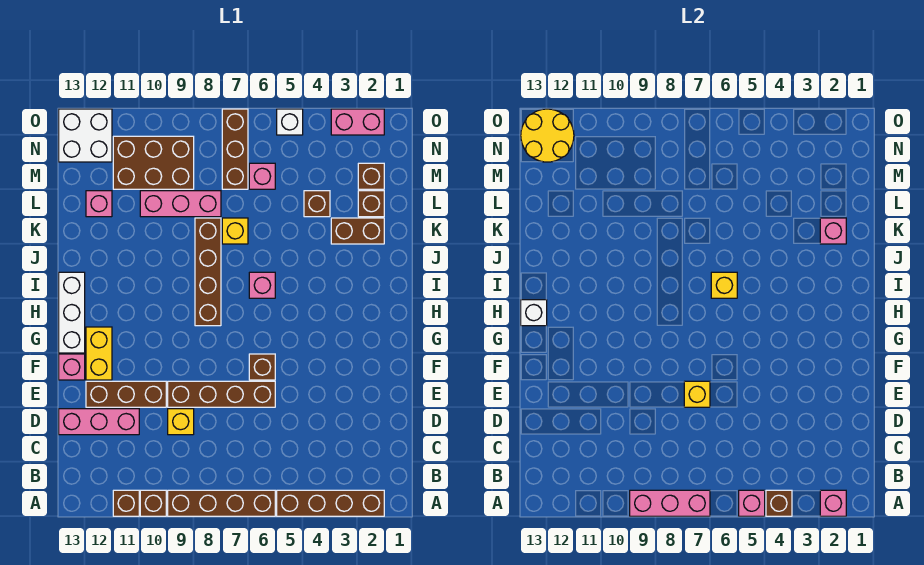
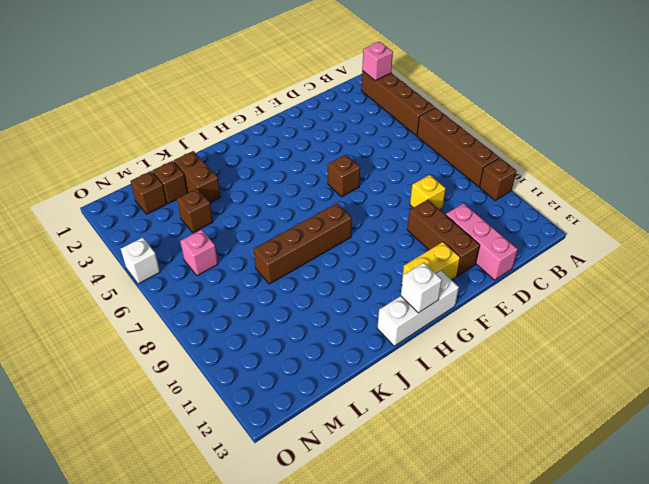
none -> brown brick A11 level 1
none -> brown brick E6:E9 level 1
none -> pink brick F13 level 1
none -> pink brick I6 level 1

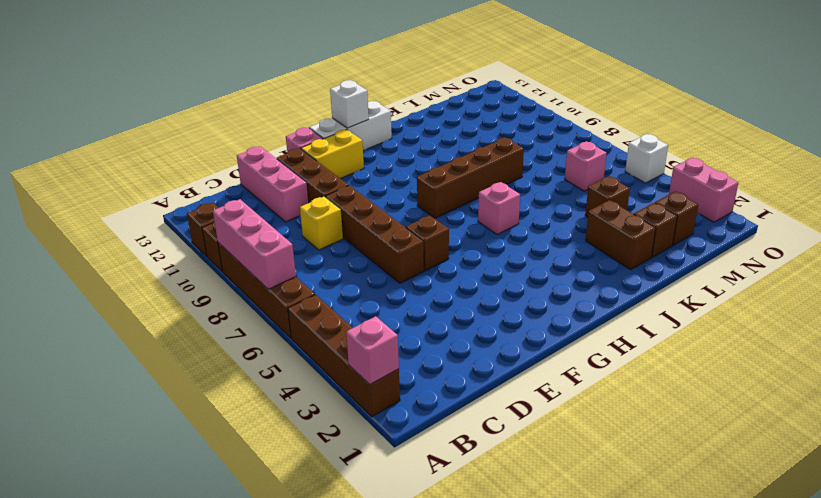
none -> yellow brick K7 level 1
none -> pink brick L8:L10 level 1
none -> pink brick L12 level 1
none -> brown brick M7:O7 level 1

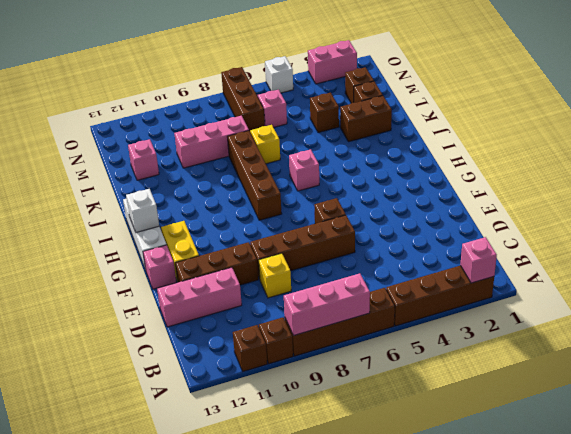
none -> brown brick M9:N11 level 1
none -> white brick N12:O13 level 1
none -> brown brick A4 level 2
none -> pink brick A5 level 2

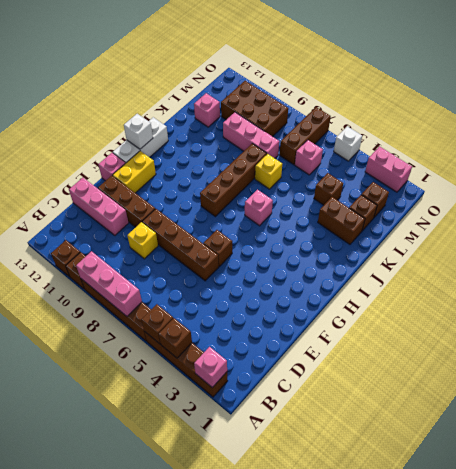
brown brick A5 level 2 -> pink brick A5 level 2
none -> white brick N12:O13 level 1
none -> yellow brick E7 level 2
none -> yellow brick I6 level 2
none -> pink brick K2 level 2

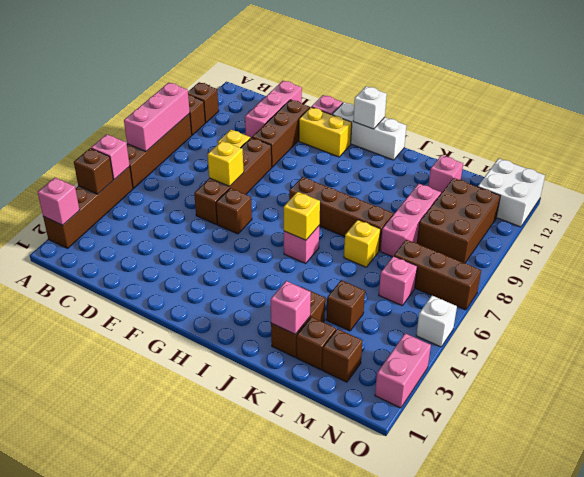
none -> yellow round brick N12:O13 level 2

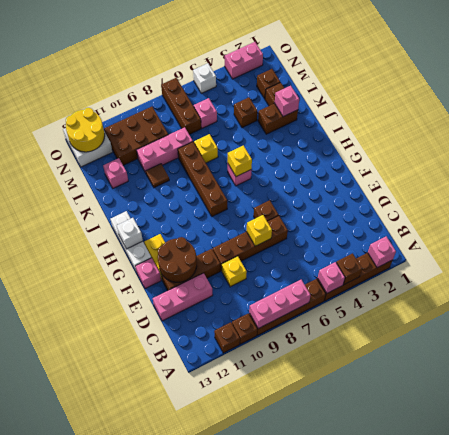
brown round brick E11:F12 level 2 -> none
brown tile K10 level 1 -> none

